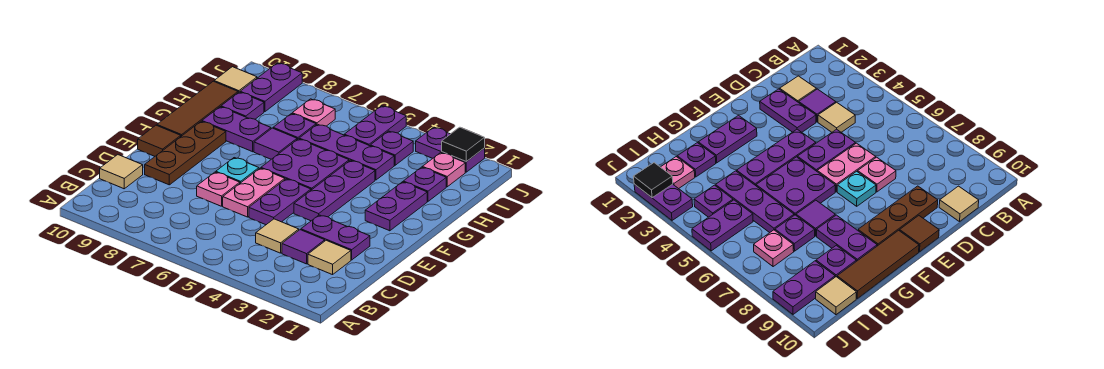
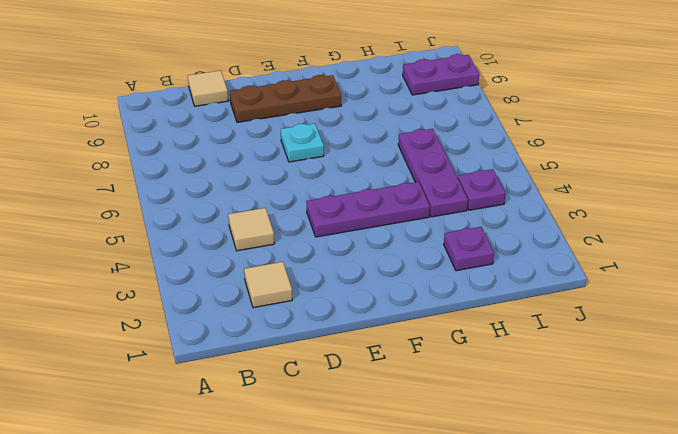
none -> purple tile C3 level 1
none -> purple plate D2:D3 level 1
none -> purple plate D5:E5 level 1

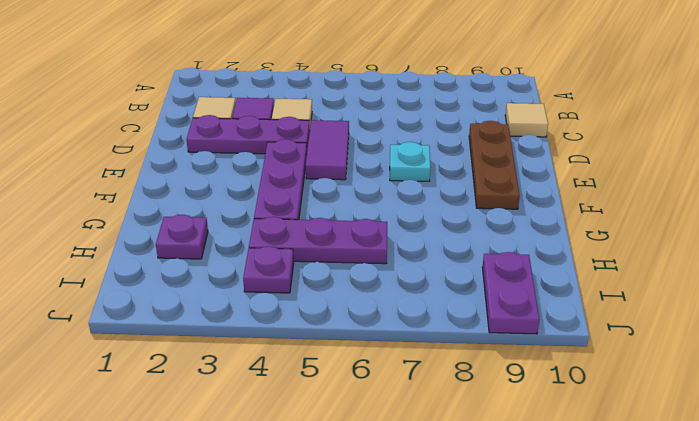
purple plate D2:D4 level 1 -> purple plate D2:D3 level 1
purple tile D5:E5 level 1 -> purple plate D5:E5 level 1
none -> pink plate D6:E6 level 1
none -> pink plate D7 level 1
none -> brown tile E10 level 1

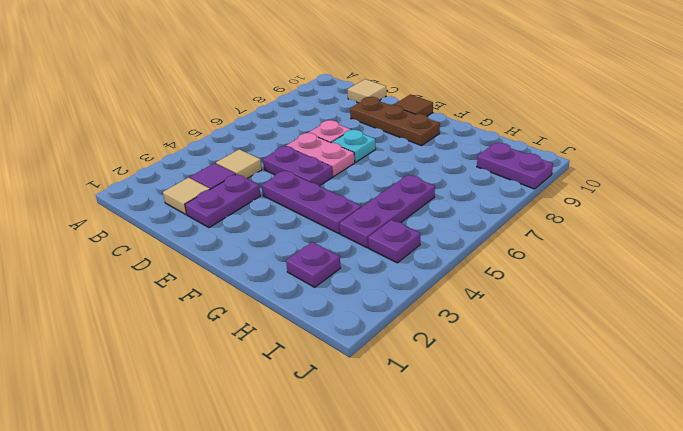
none -> purple plate F2:G2 level 1
none -> purple plate F5:G6 level 1
none -> brown tile F10:H10 level 1

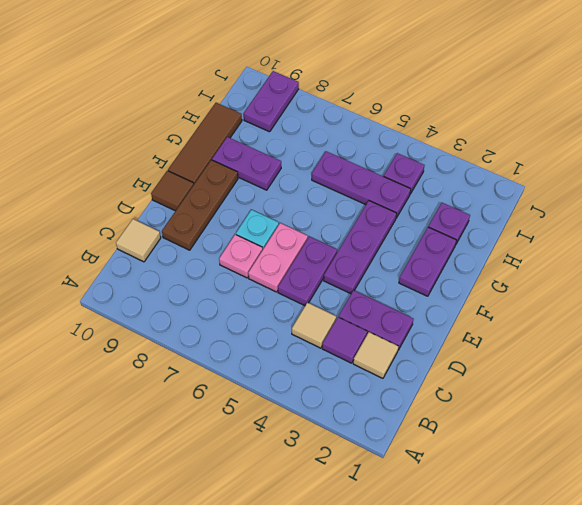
none -> purple plate F5:G6 level 1
none -> purple tile G7 level 1
none -> purple plate H7 level 1

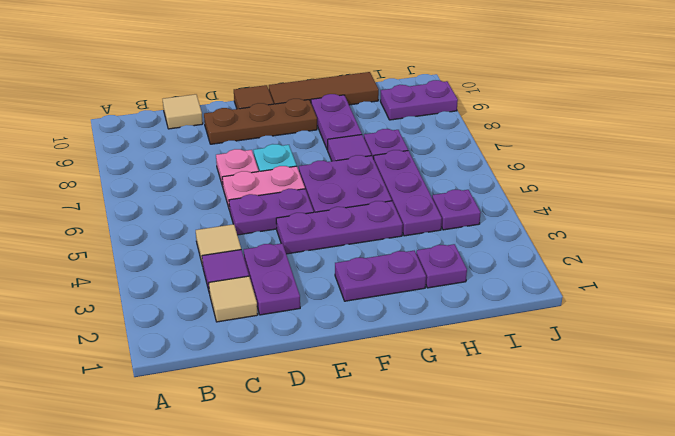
none -> purple plate H9 level 1
none -> pink plate I2 level 1
none -> purple plate I5:J5 level 1

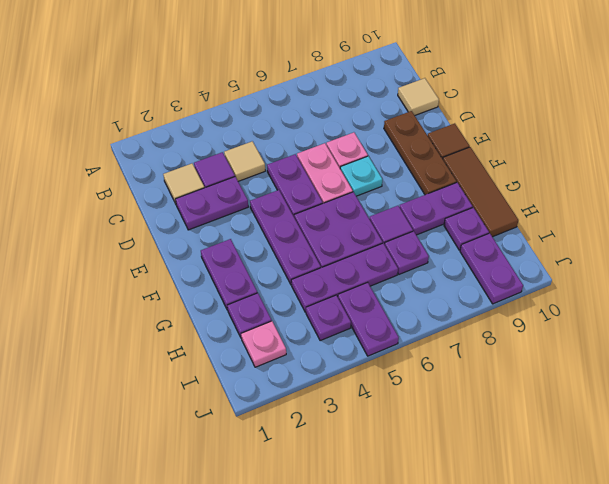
none -> pink plate I7 level 1
none -> tan tile I10 level 1
none -> purple plate J2:J3 level 1

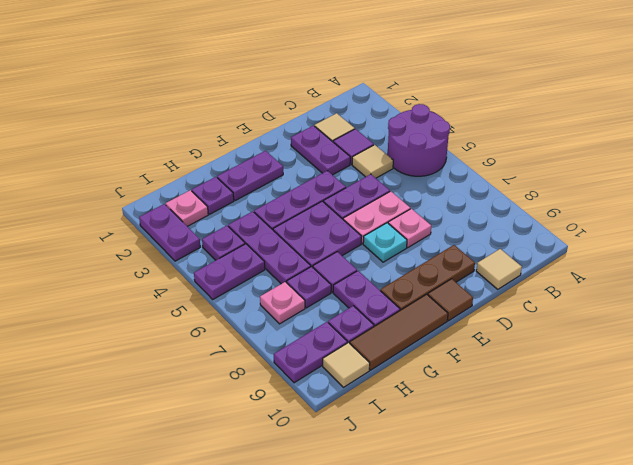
purple round brick A4:B5 level 1 -> none
none -> black tile J2 level 2

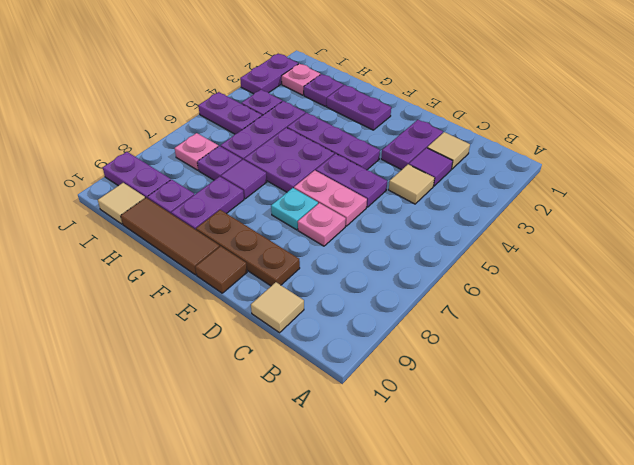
none -> black tile J2 level 2

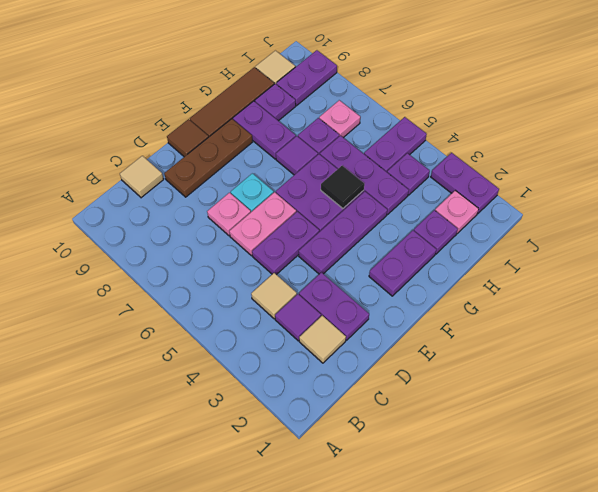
black tile G5 level 2 -> black tile J2 level 2

